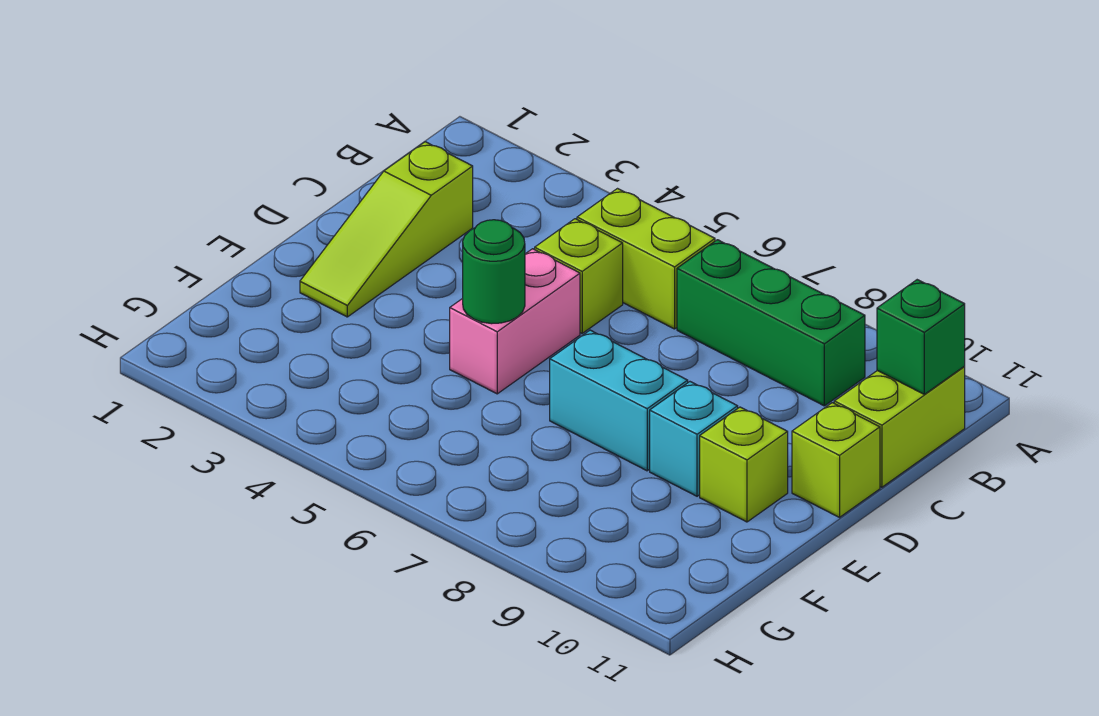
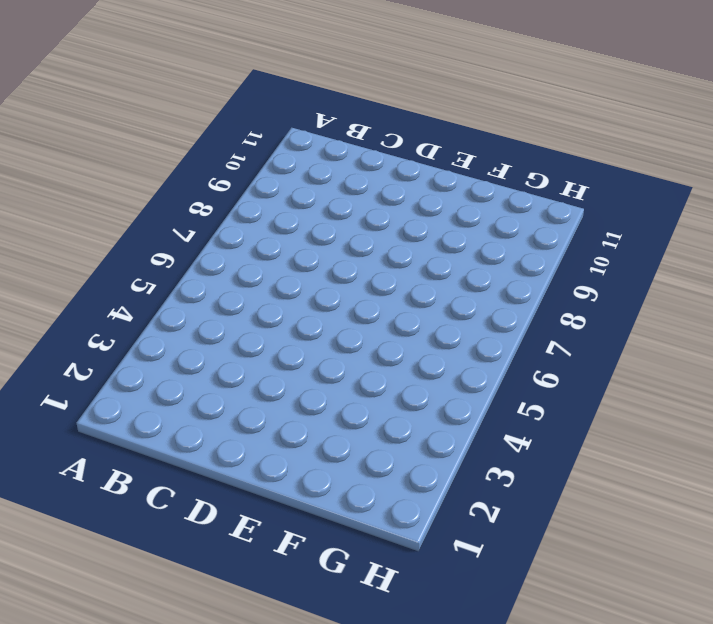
none -> lime brick B5:B6 level 1
none -> green brick B7:B9 level 1
none -> lime brick B11:C11 level 1

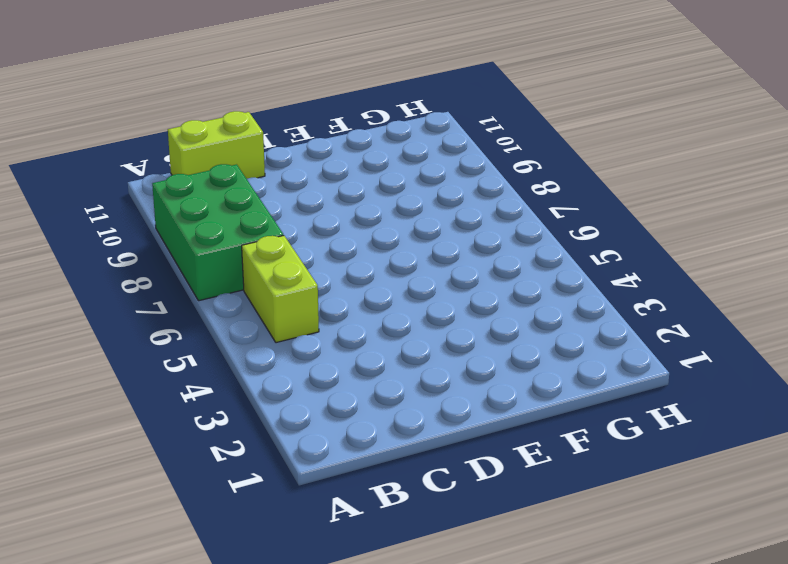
green brick A7:B9 level 1 -> green brick B7:B9 level 1
none -> lime slope C2:E2 level 1 top C
none -> lime brick C5 level 1
none -> pink brick D5:E5 level 1

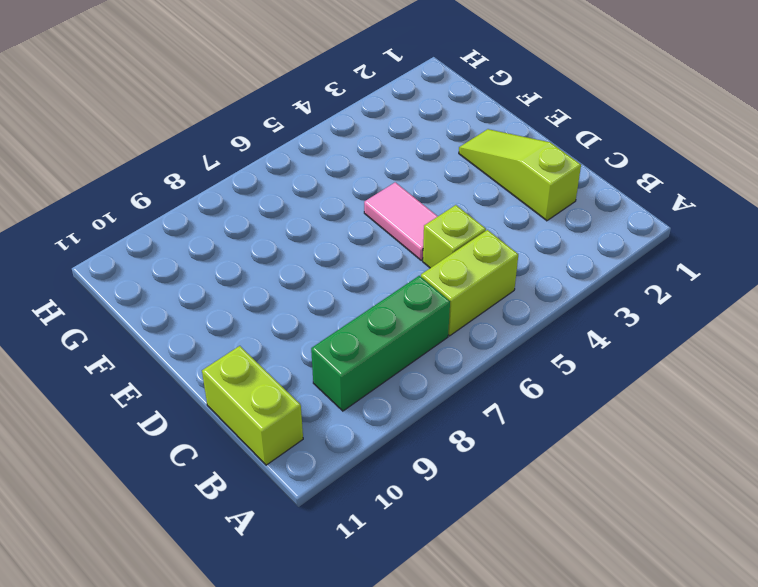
pink tile D5:E5 level 1 -> pink brick D5:E5 level 1
none -> lime brick D11 level 1
none -> cyan brick E7:E8 level 1
none -> cyan brick E9 level 1

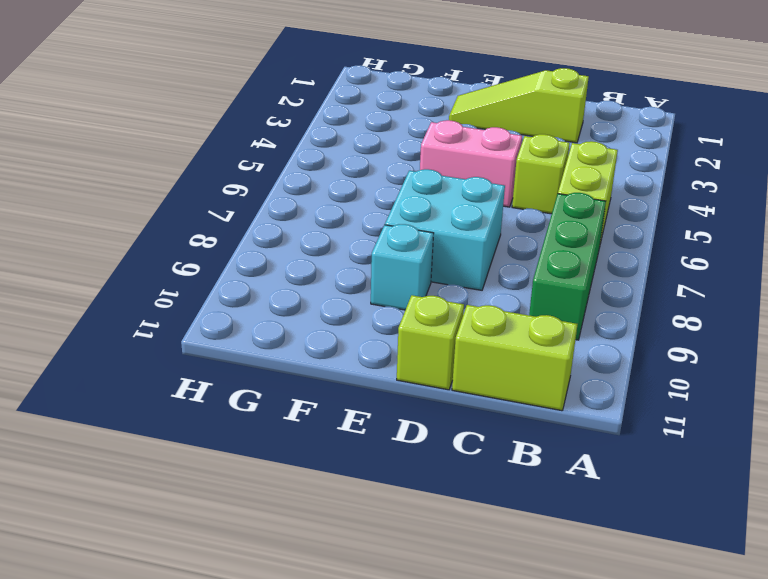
cyan brick D7:E8 level 1 -> cyan brick E7:E8 level 1
none -> lime brick E10 level 1
none -> green brick B11 level 2
none -> green round brick E5 level 2

